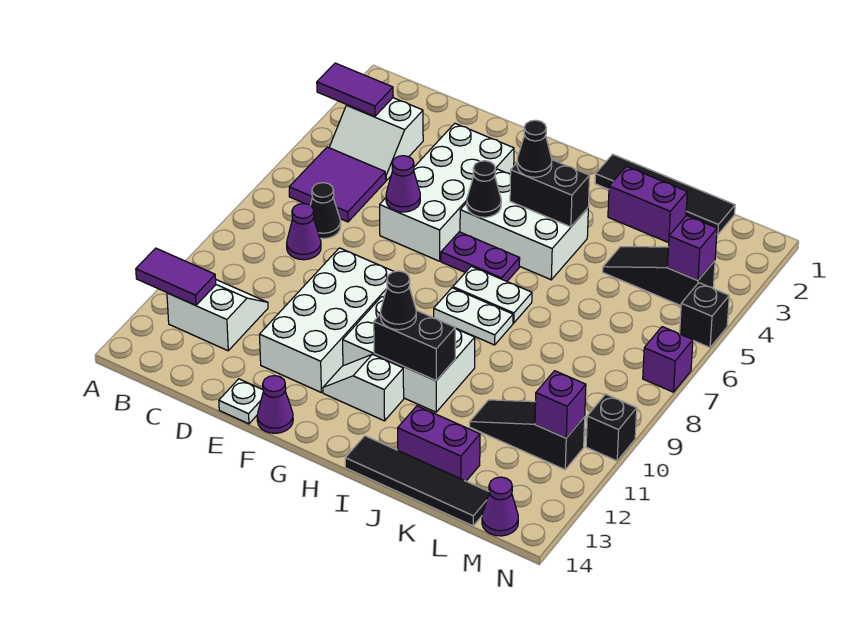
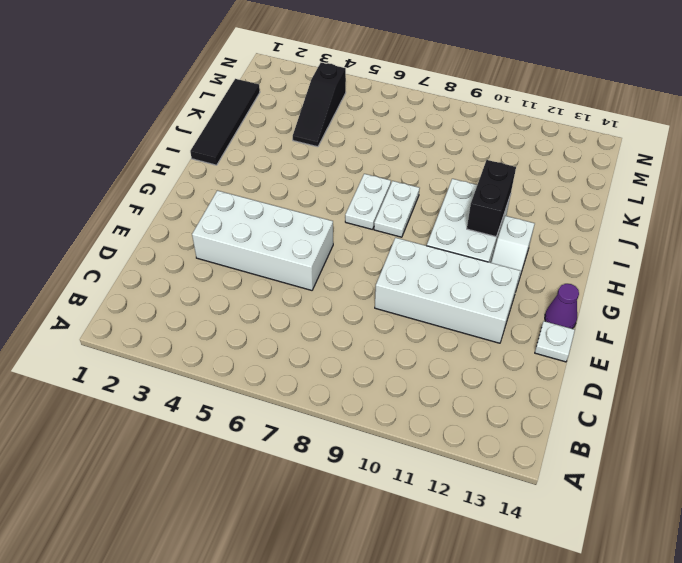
none -> white slope B3:C4 level 1 top 3
none -> purple tile B5:C6 level 1
none -> white slope B11:C12 level 1 top 12
none -> black cone C7 level 1

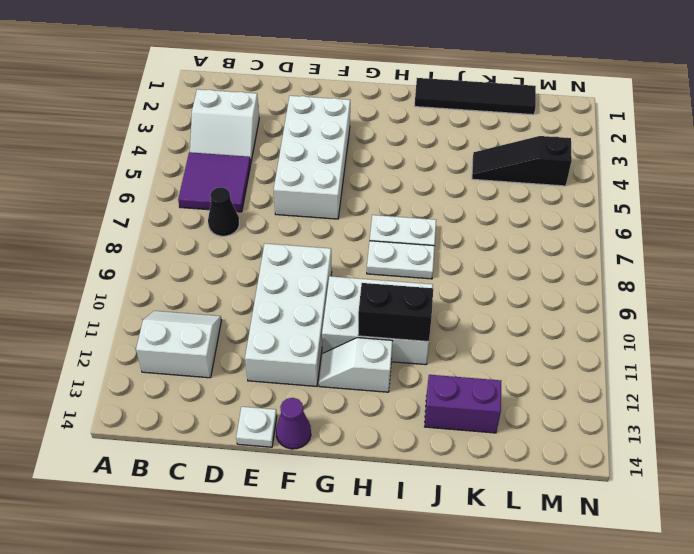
none -> purple cone C8 level 1
none -> white brick G4:I5 level 1
none -> purple plate G6:H6 level 1
none -> black tile I14:L14 level 1

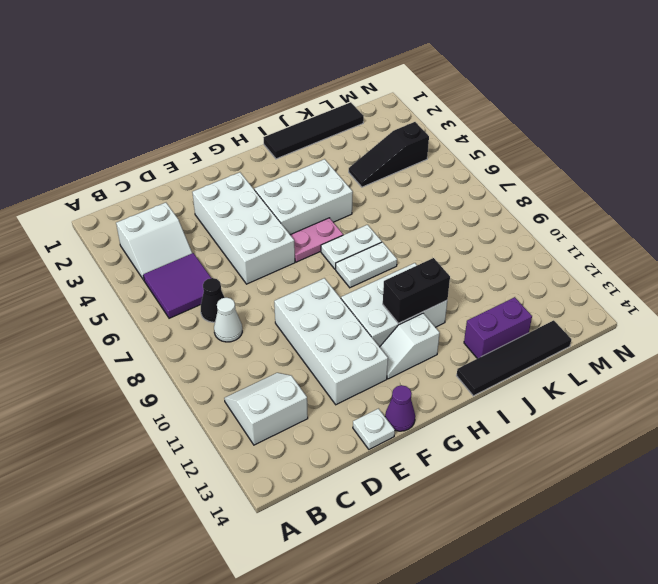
white cone C8 level 1 -> purple cone C8 level 1
pink plate G6:H6 level 1 -> purple plate G6:H6 level 1
none -> purple brick J2:K2 level 1
none -> black slope K11:M11 level 1 top M
none -> purple cone M14 level 1
none -> black brick N5 level 1

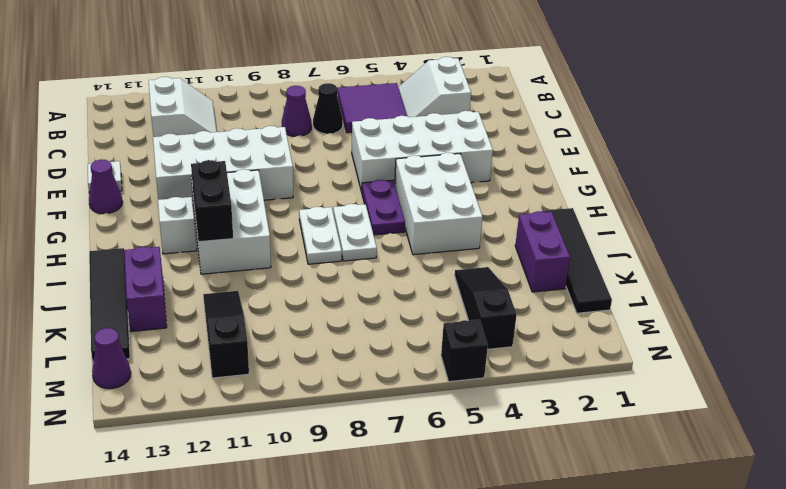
none -> purple brick N7 level 1
none -> black brick N10 level 1
none -> purple tile A3:B3 level 2
none -> purple tile A12:B12 level 2

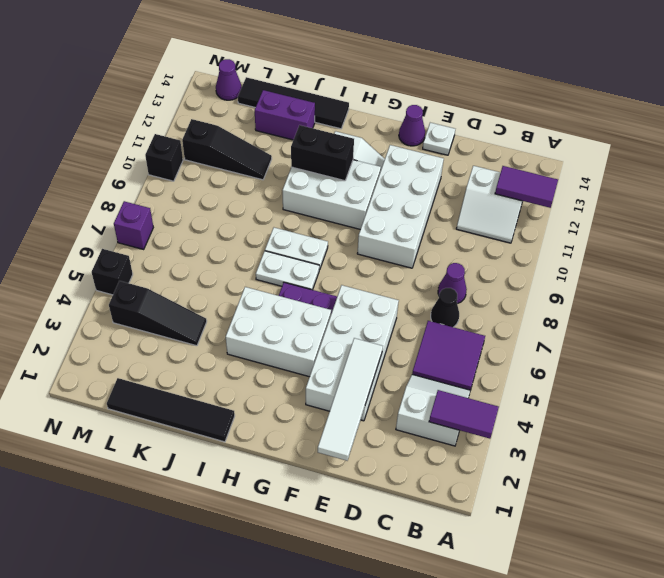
white tile E1:E4 level 2 -> none
none -> purple brick J2:K2 level 1
none -> purple cone E6 level 2
none -> black cone G5 level 2
none -> black brick H4:I4 level 2

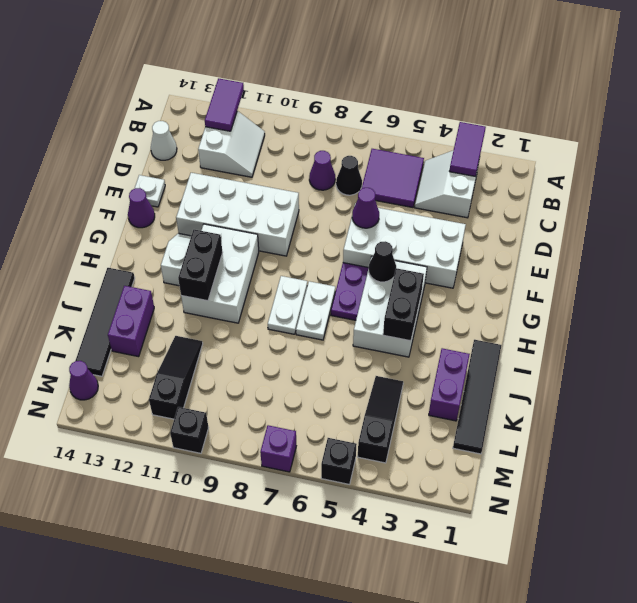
white cone C14 level 1 -> none
none -> purple brick M4 level 2
none -> purple brick M11 level 2
none -> black cone H4 level 3
none -> black cone H11 level 3

